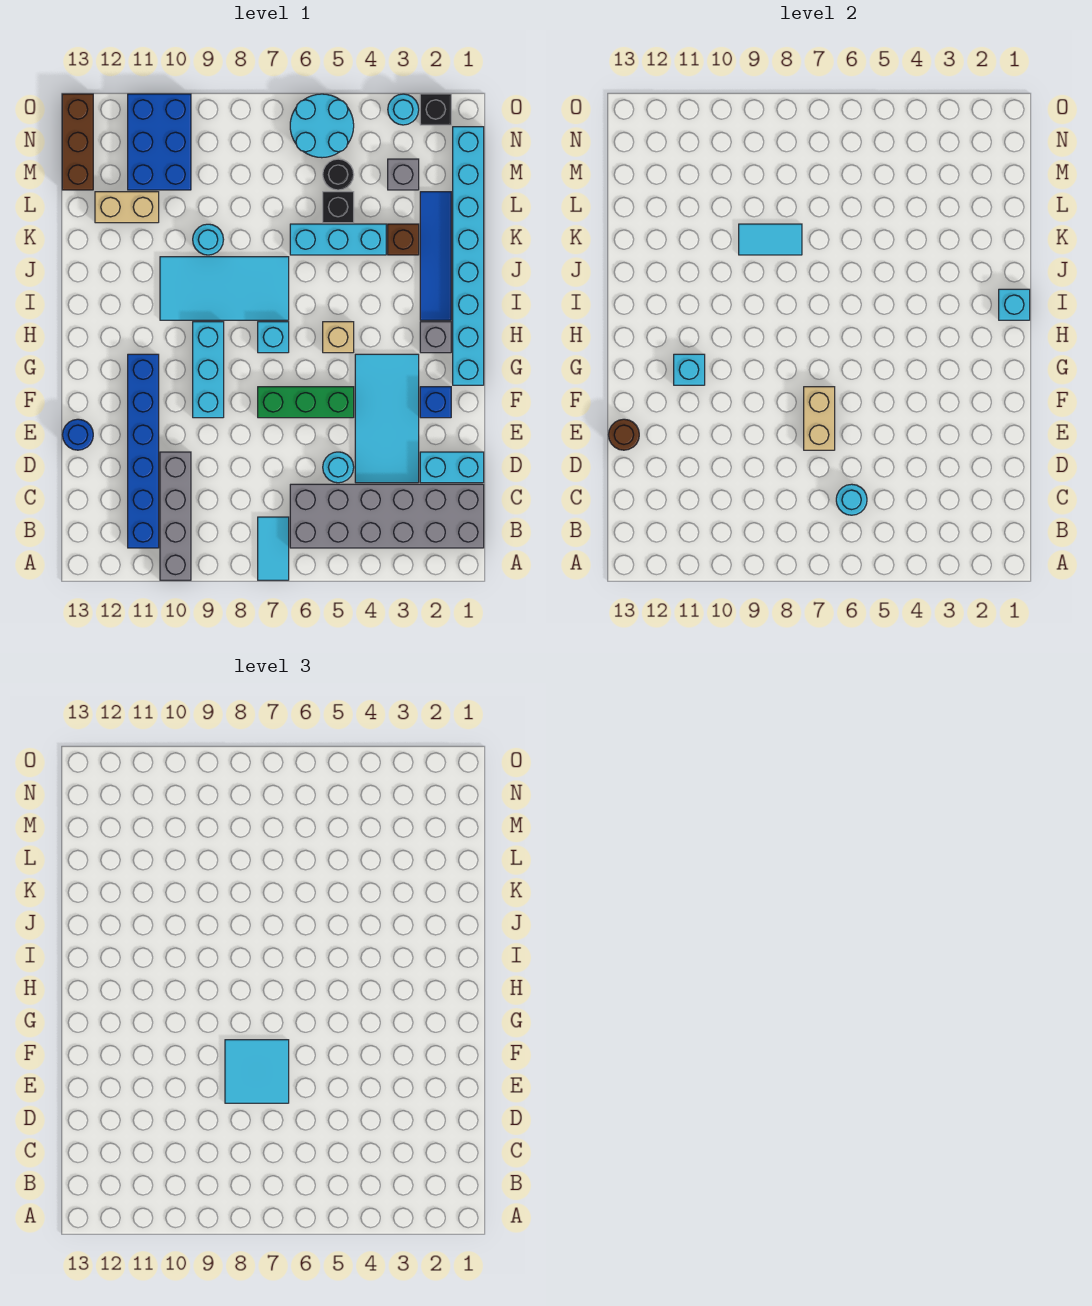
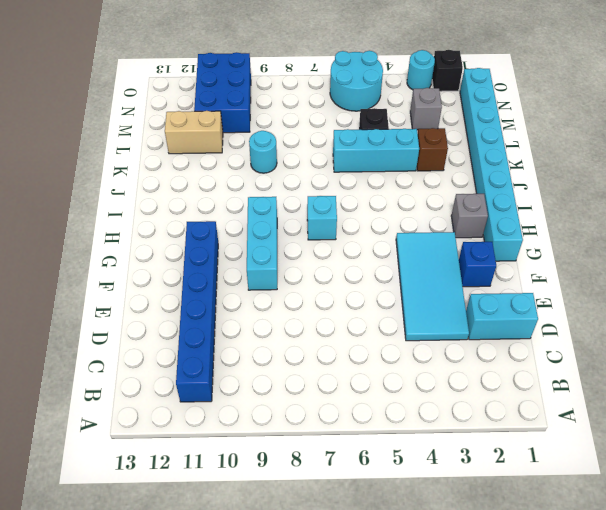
none -> cyan tile A7:B7 level 1
none -> grey brick A10:D10 level 1
none -> grey brick B1:C6 level 1
none -> cyan round brick D5 level 1

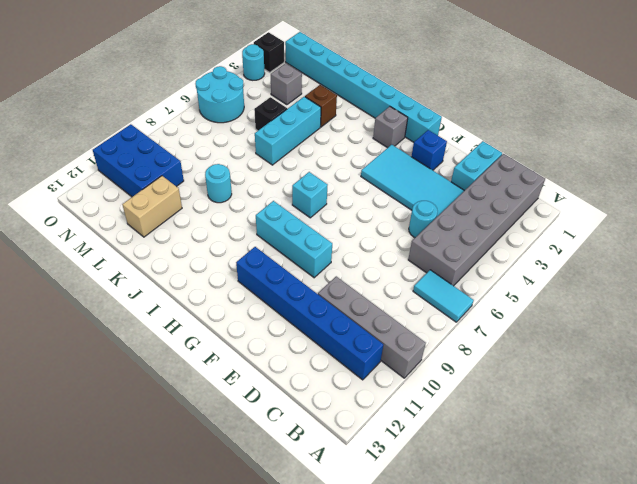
none -> blue round brick E13 level 1
none -> green brick F5:F7 level 1
none -> tan brick H5 level 1
none -> blue tile I2:L2 level 1

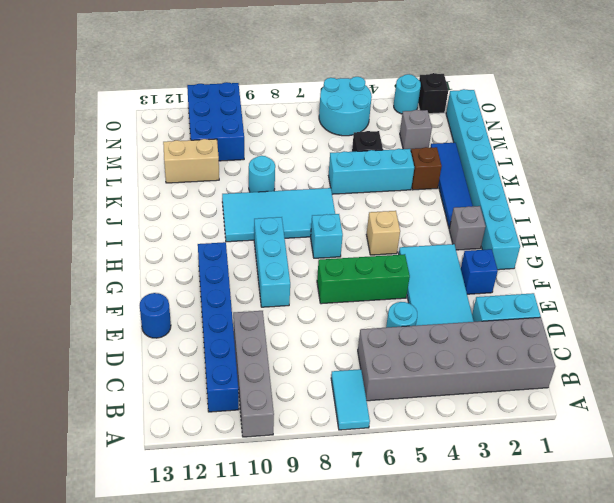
none -> black round brick M5 level 1
none -> brown brick M13:O13 level 1
none -> cyan round brick C6 level 2
none -> tan brick E7:F7 level 2

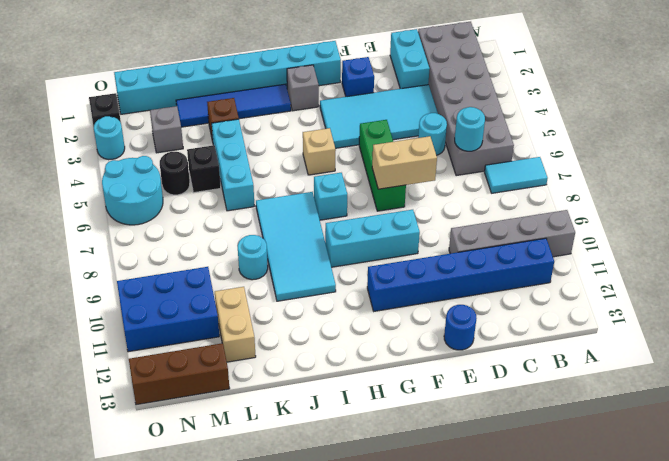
none -> brown round brick E13 level 2
none -> cyan brick G11 level 2
none -> cyan brick I1 level 2
none -> cyan tile K8:K9 level 2

